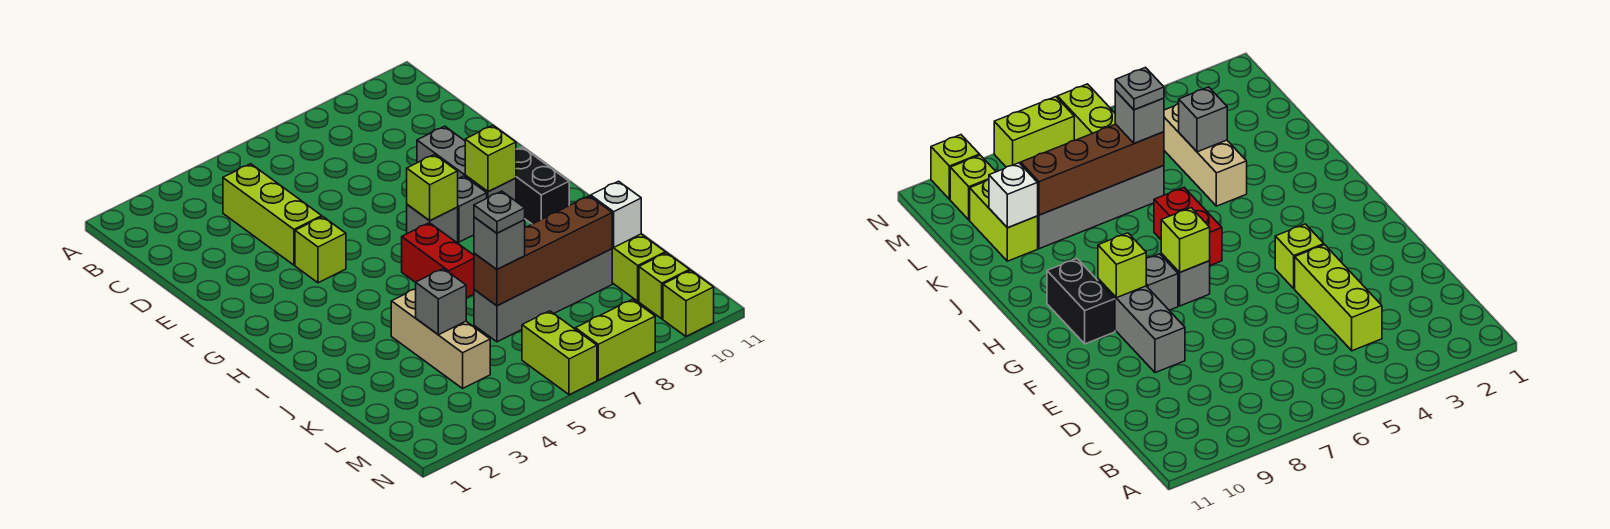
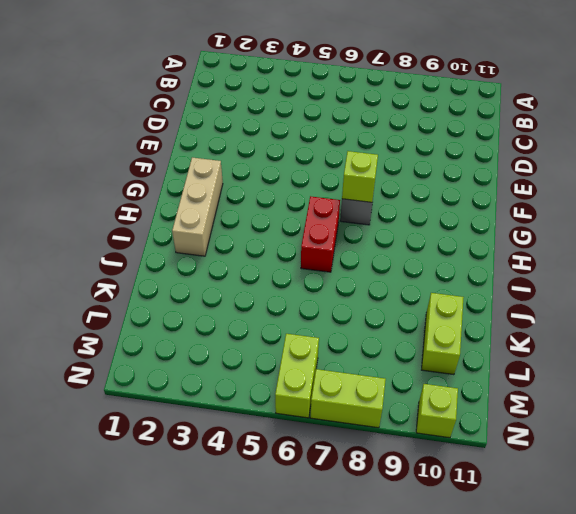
tan brick G2:I2 level 1 -> tan brick J4:L4 level 1
none -> lime brick C4:E4 level 1
none -> grey brick E9:G9 level 1
none -> lime brick F4 level 1

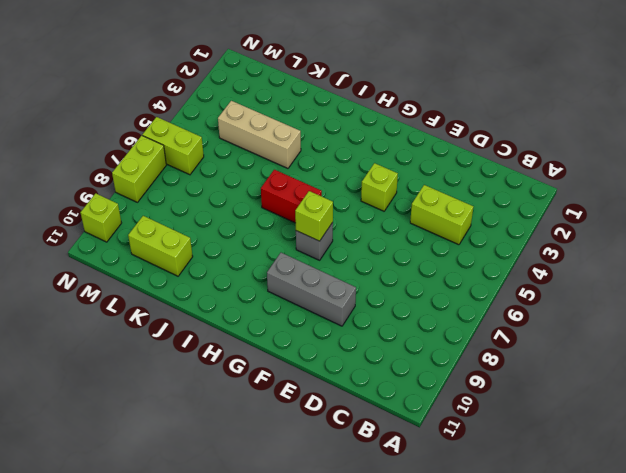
lime brick C4:D4 level 1 -> lime brick C4:E4 level 1
none -> grey brick G8 level 1
none -> black brick G10:H10 level 1
none -> grey brick K6:K9 level 1

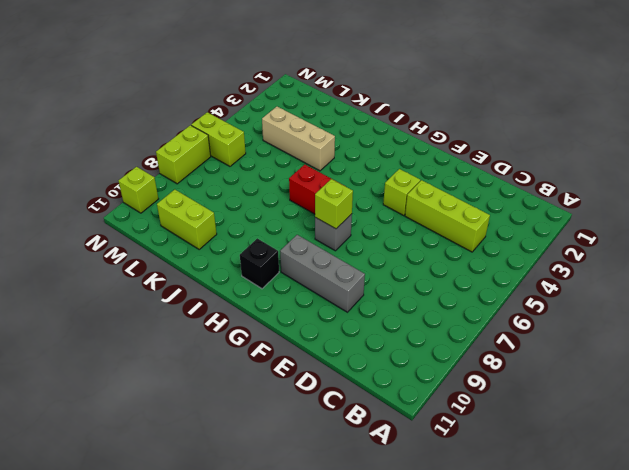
black brick H10 level 1 -> black brick G10:H10 level 1
none -> grey brick G8 level 1
none -> grey brick K6:K9 level 1
none -> lime brick M10 level 1

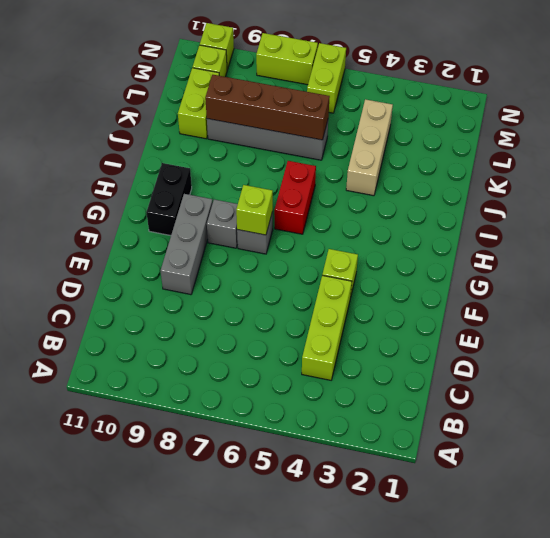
none -> lime brick G9 level 2
none -> grey brick K4 level 2
none -> white brick K10 level 2

